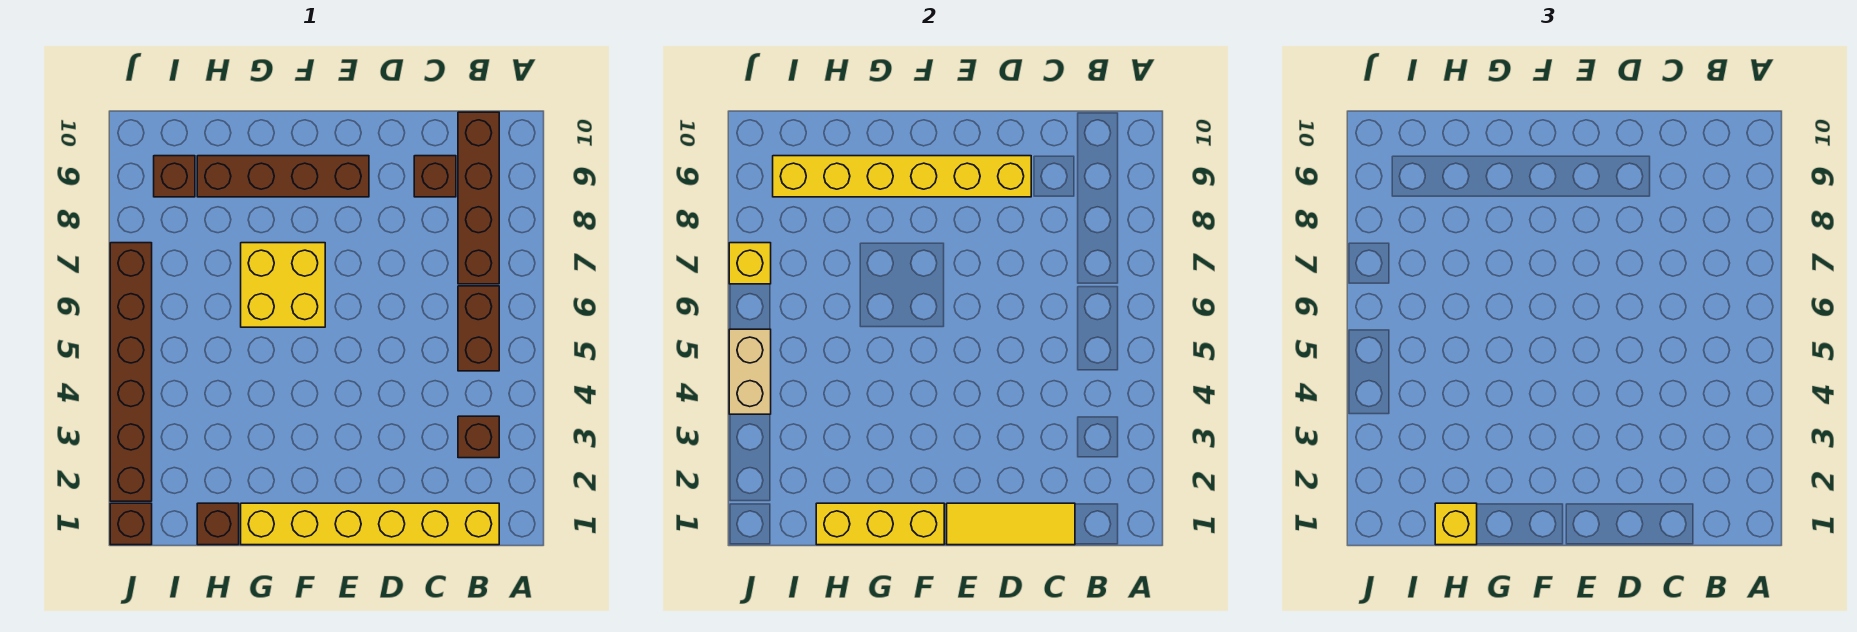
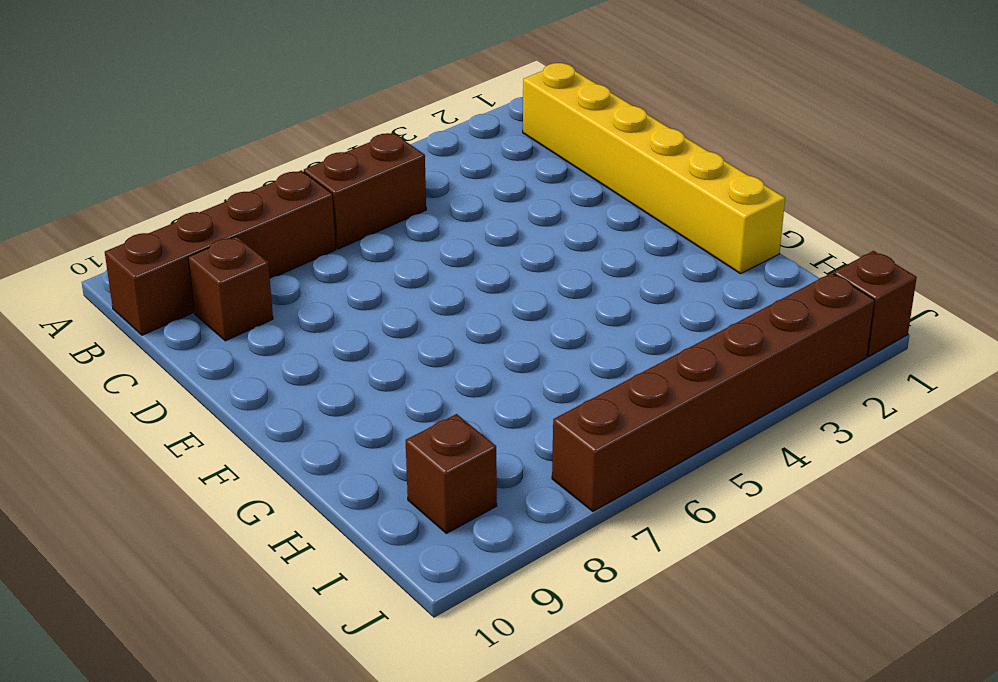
none -> brown brick B3 level 1
none -> brown brick E9:H9 level 1
none -> yellow brick F6:G7 level 1

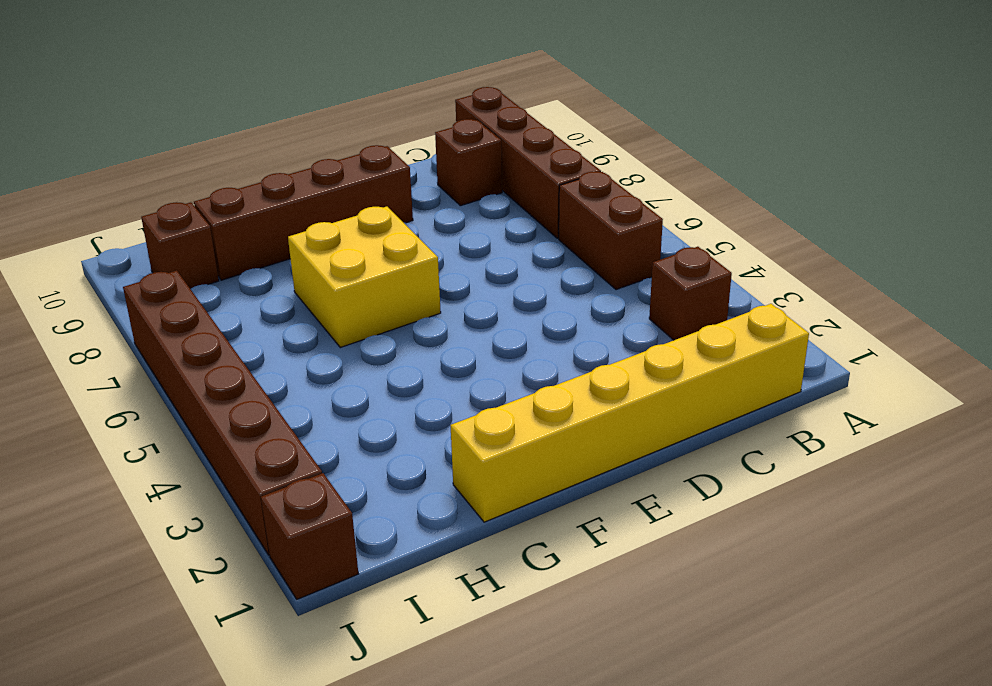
none -> brown brick H1 level 1
none -> yellow tile C1:E1 level 2
none -> yellow brick D9:I9 level 2

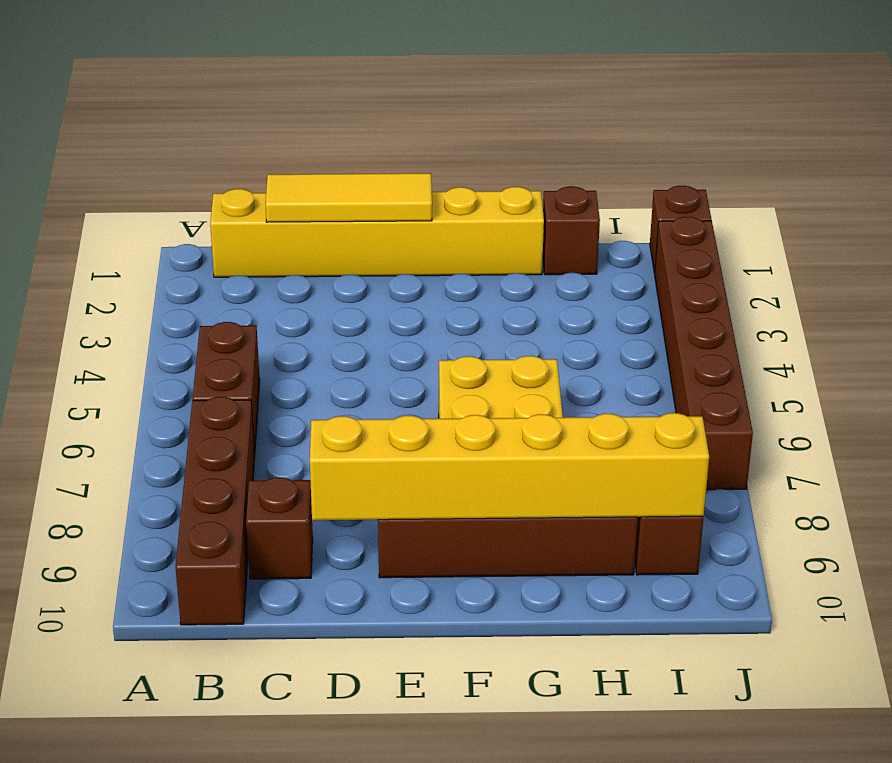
none -> brown brick B3 level 1
none -> yellow brick F1:H1 level 2
none -> tan brick J4:J5 level 2

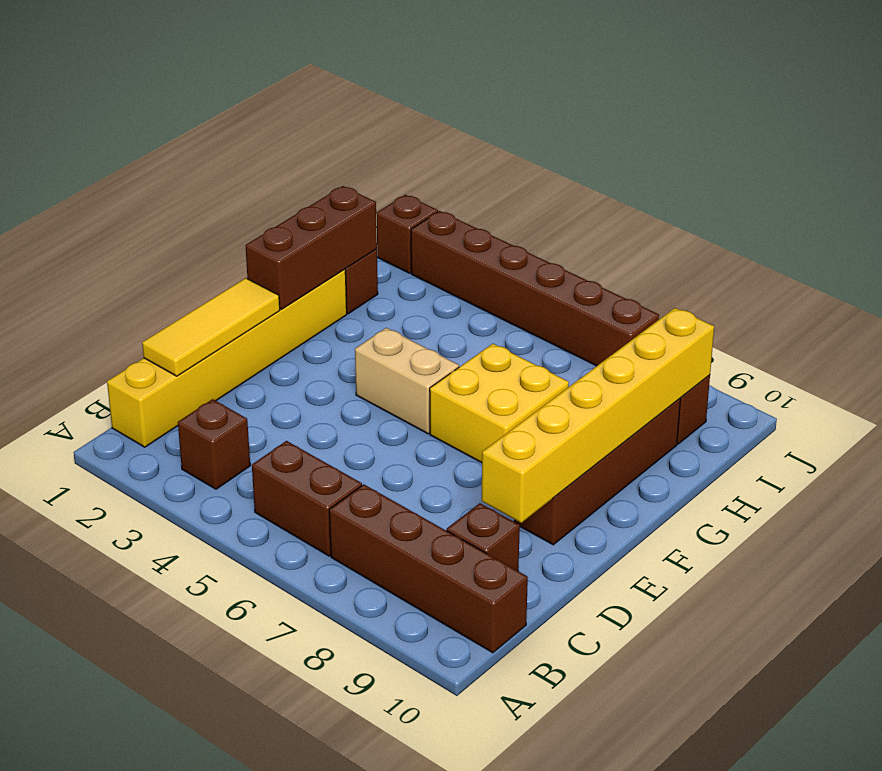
brown brick F1:H1 level 2 -> yellow brick F1:H1 level 2
tan brick F4:F5 level 1 -> tan brick J4:J5 level 2
none -> yellow brick J7 level 2
none -> yellow brick H1 level 3

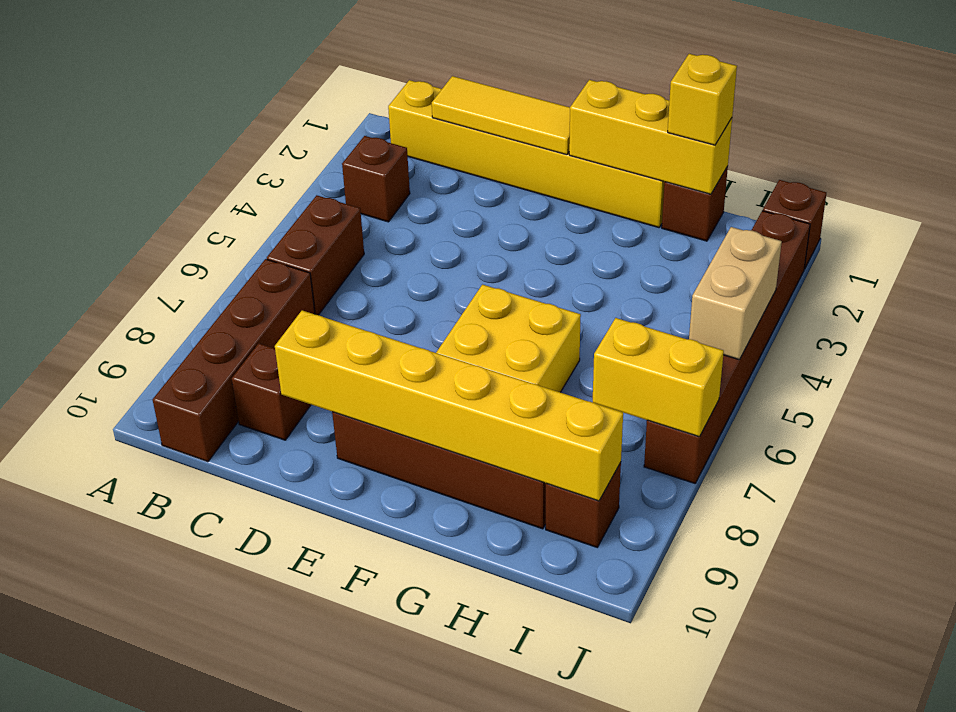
yellow brick I7:J7 level 2 -> yellow brick J7 level 2

